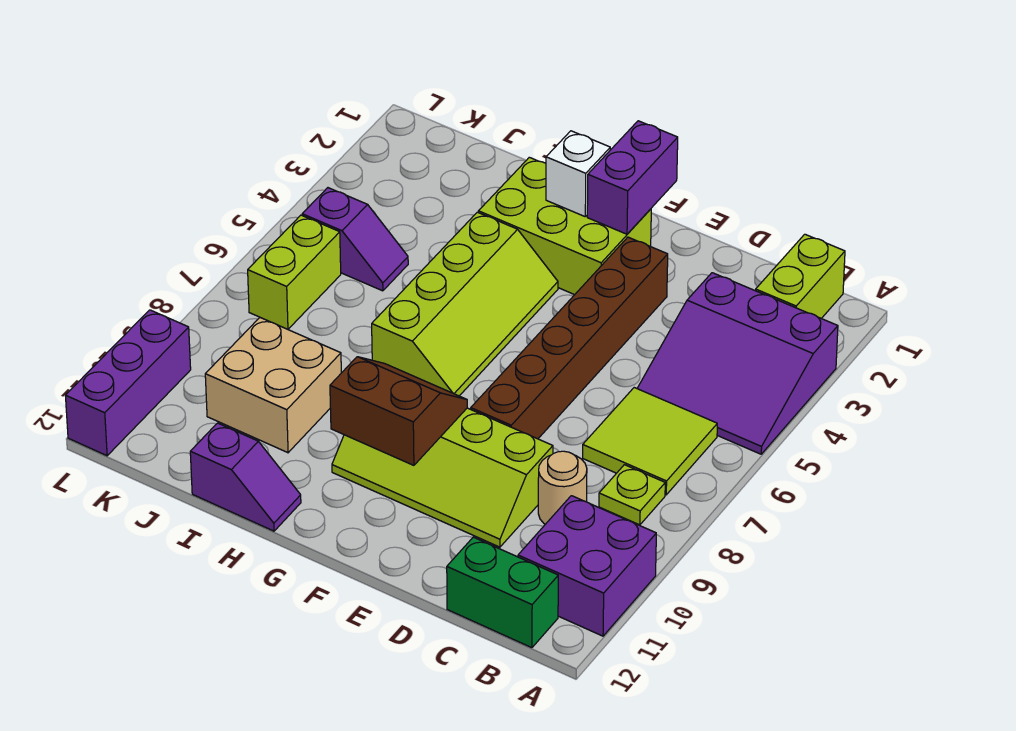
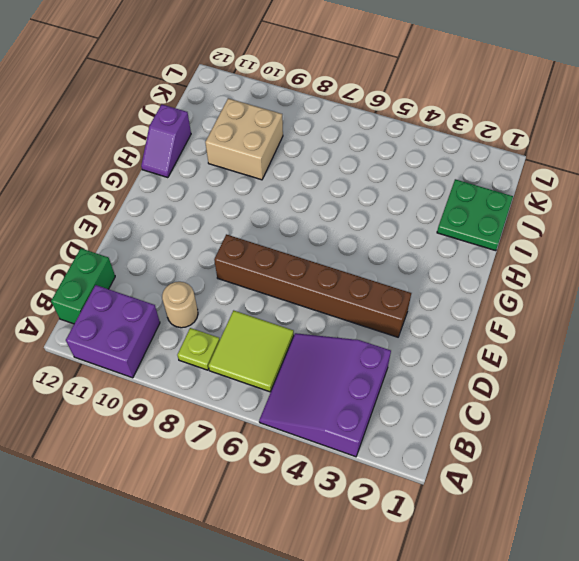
green plate I1:J2 level 1 -> none
none -> lime brick B1:B2 level 1
none -> lime slope D9:G10 level 1 top 9
none -> lime brick F2:H3 level 1

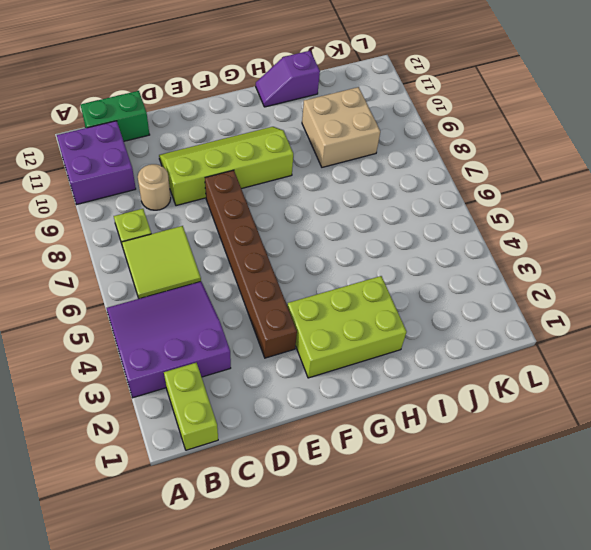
none -> lime slope G4:H7 level 1 top H
none -> purple slope J5:K5 level 1 top K
none -> lime brick K6:K7 level 1

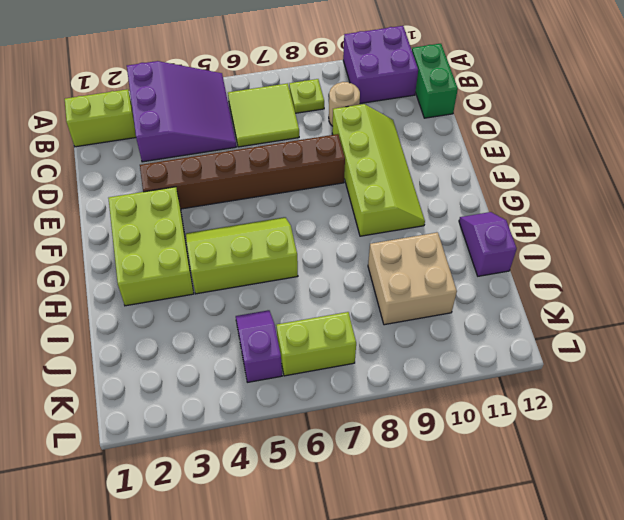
lime slope G4:H6 level 1 top H -> lime slope G4:H7 level 1 top H
none -> purple brick L10:L12 level 1
none -> purple brick F1:F2 level 2
none -> brown slope F9:G10 level 2 top 10

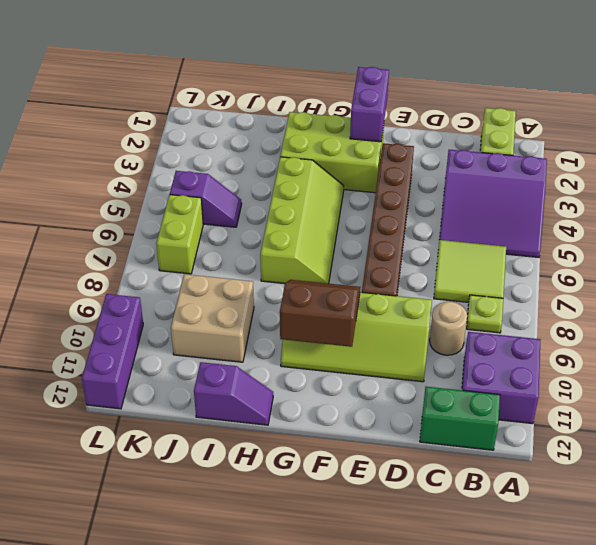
none -> white brick G2 level 2

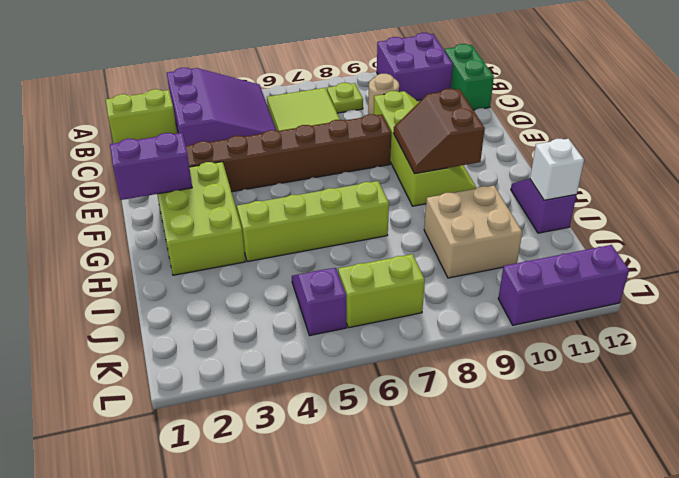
white brick I12 level 2 -> white brick G2 level 2

